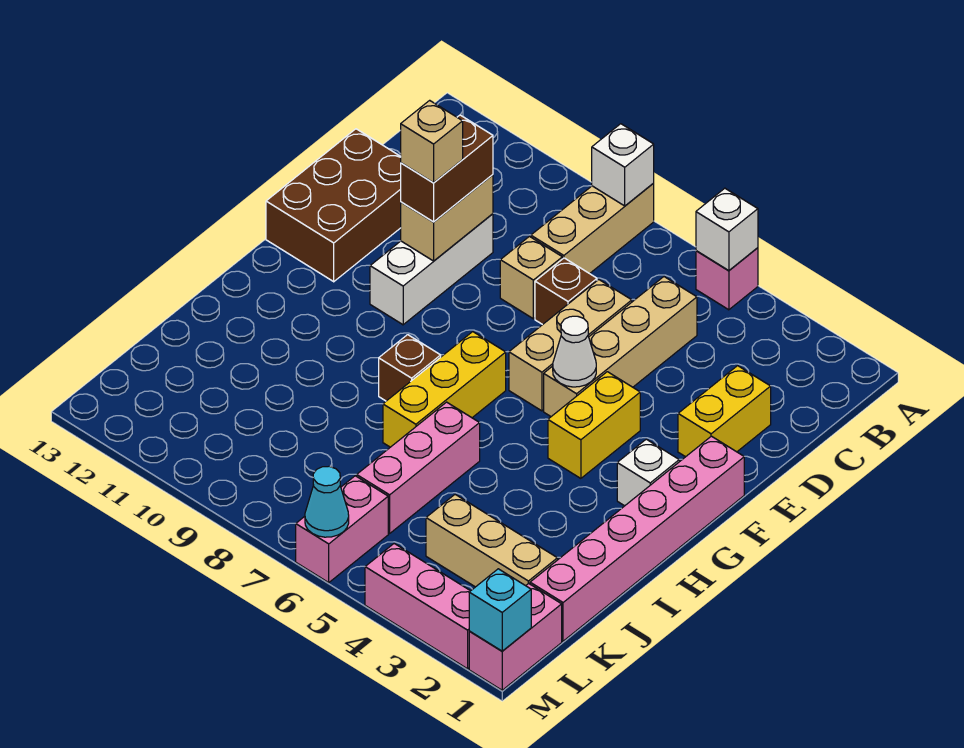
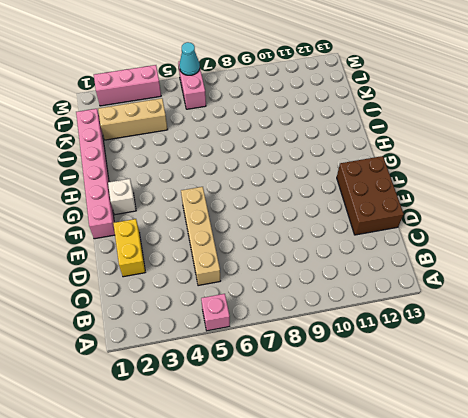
none -> tan brick A8:C8 level 1
none -> tan brick D6:F6 level 1
none -> brown brick D7 level 1

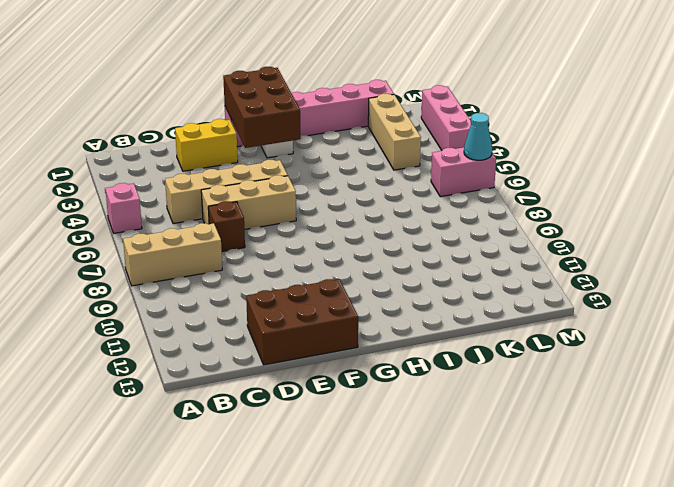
brown brick F1:G3 level 2 -> none
none -> tan brick D8 level 1
none -> white brick D10:F10 level 1
none -> yellow brick F4:G4 level 1

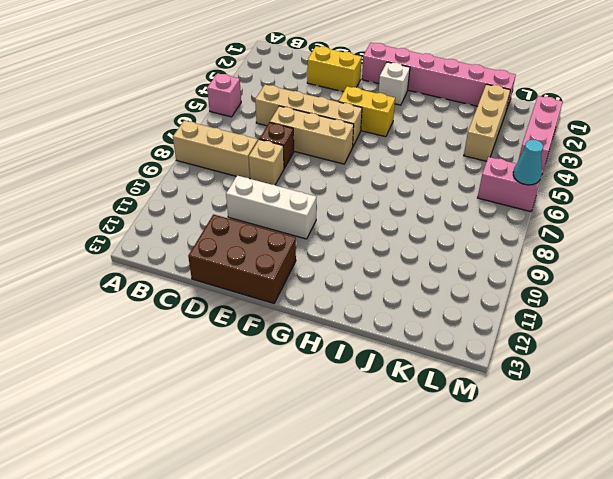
none -> yellow brick G7:I7 level 1
none -> brown brick H8 level 1
none -> pink brick I6:K6 level 1

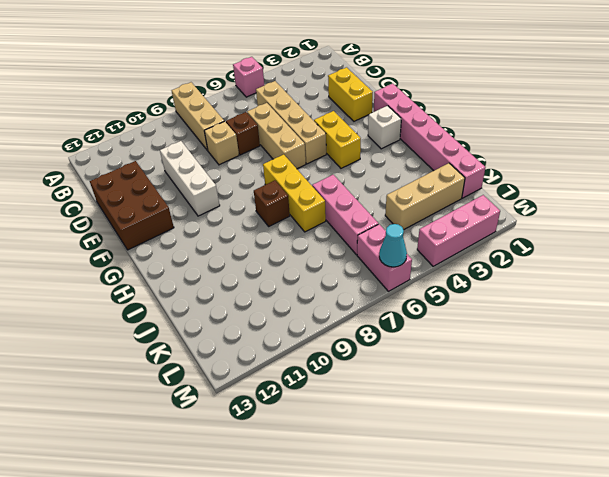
none -> pink brick L1:M1 level 1
none -> white brick A5 level 2
none -> white brick A8 level 2

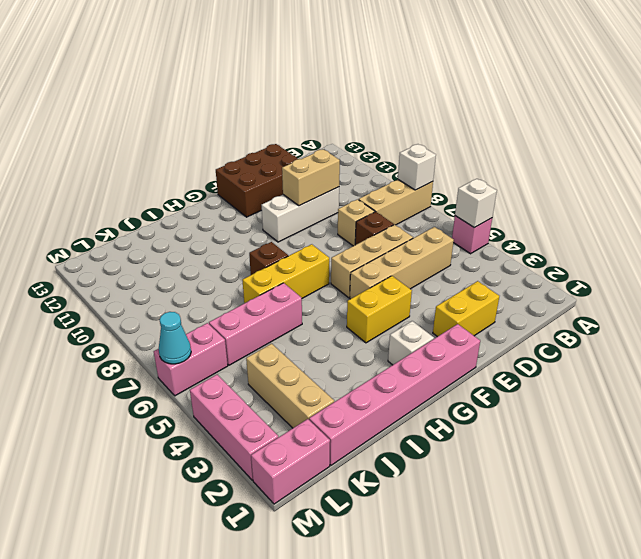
none -> white cone F5 level 2
none -> cyan brick M1 level 2
none -> brown brick D10:E10 level 3

